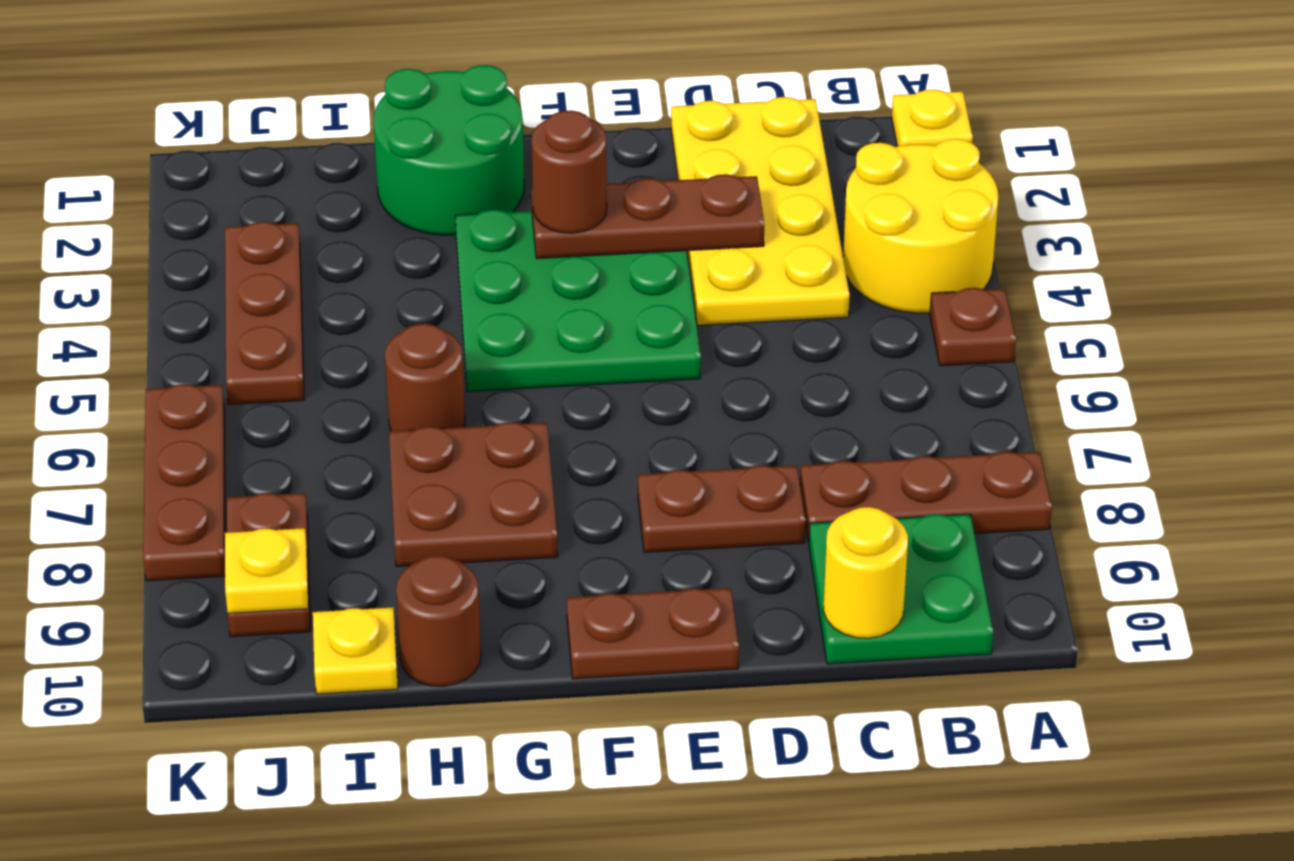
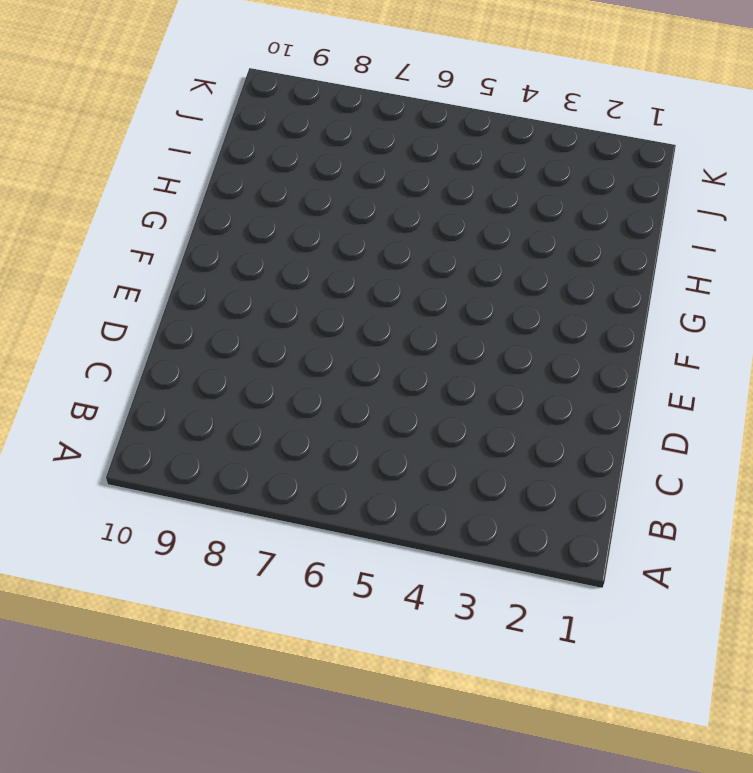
none -> yellow plate A1 level 1
none -> yellow round brick A3:B4 level 1
none -> brown plate A5 level 1

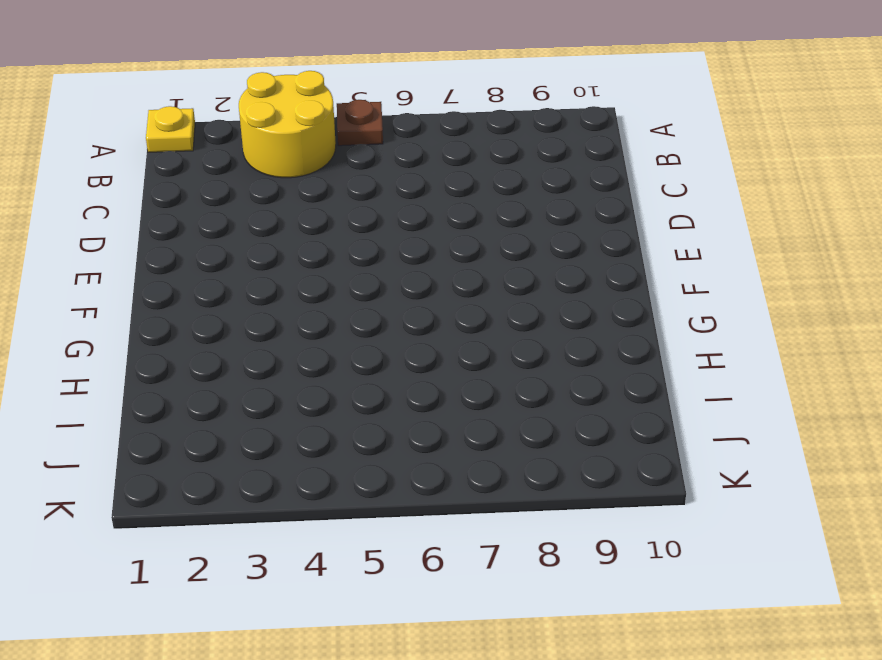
none -> brown plate A8:C8 level 1
none -> green plate B9:C10 level 1
none -> yellow plate C1:D4 level 1

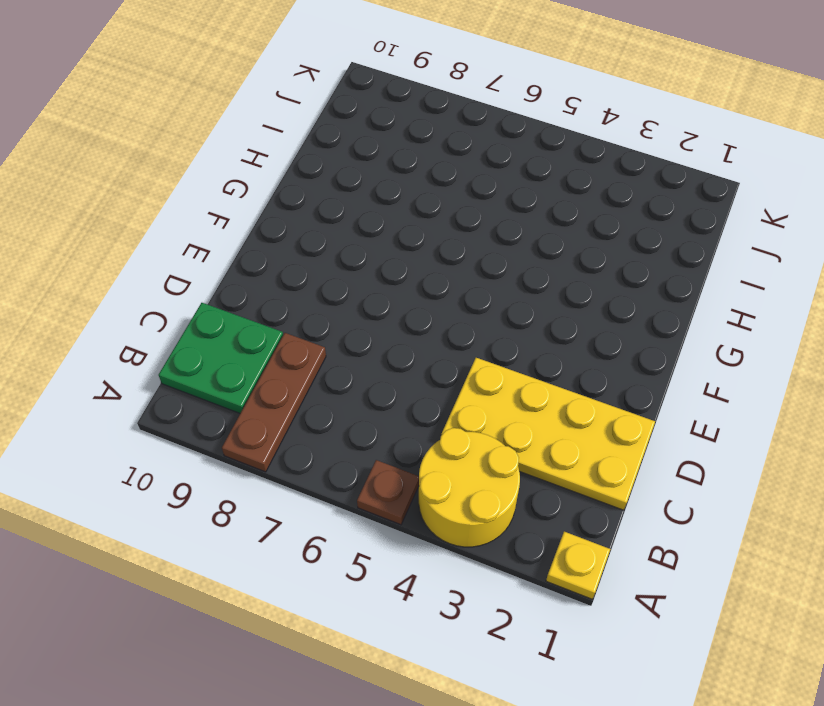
none -> brown plate D8:E8 level 1
none -> green plate E3:G5 level 1
none -> brown plate E10:F10 level 1

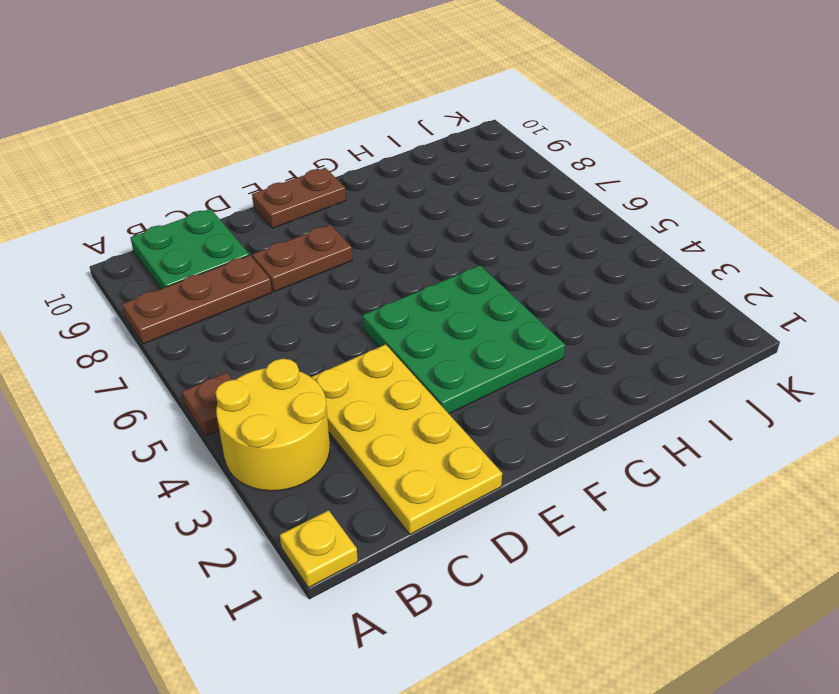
none -> green round brick G1:H2 level 1
none -> brown plate G7:H8 level 1
none -> brown round brick H6 level 1

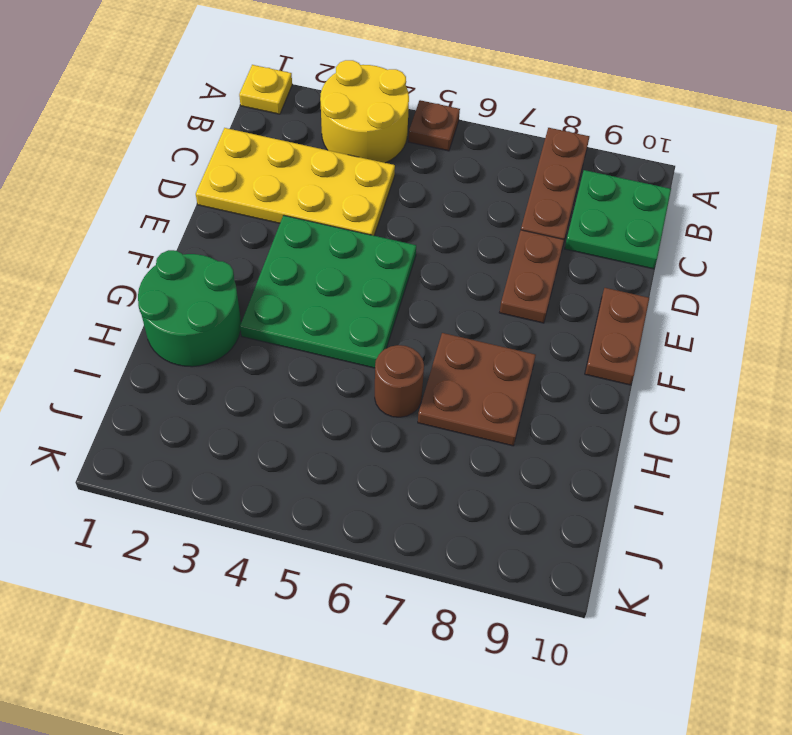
none -> brown round brick H10 level 1
none -> yellow plate I10 level 1
none -> brown plate J3:J5 level 1

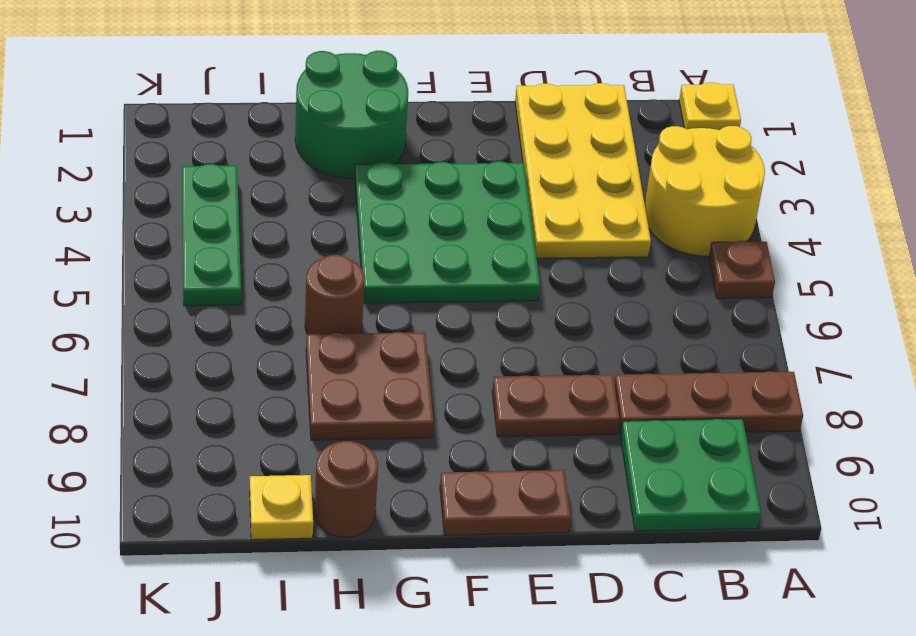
green plate J3:J5 level 1 -> brown plate J3:J5 level 1
none -> brown plate J8:J9 level 1
none -> brown plate K6:K8 level 1
none -> yellow round brick C10 level 2

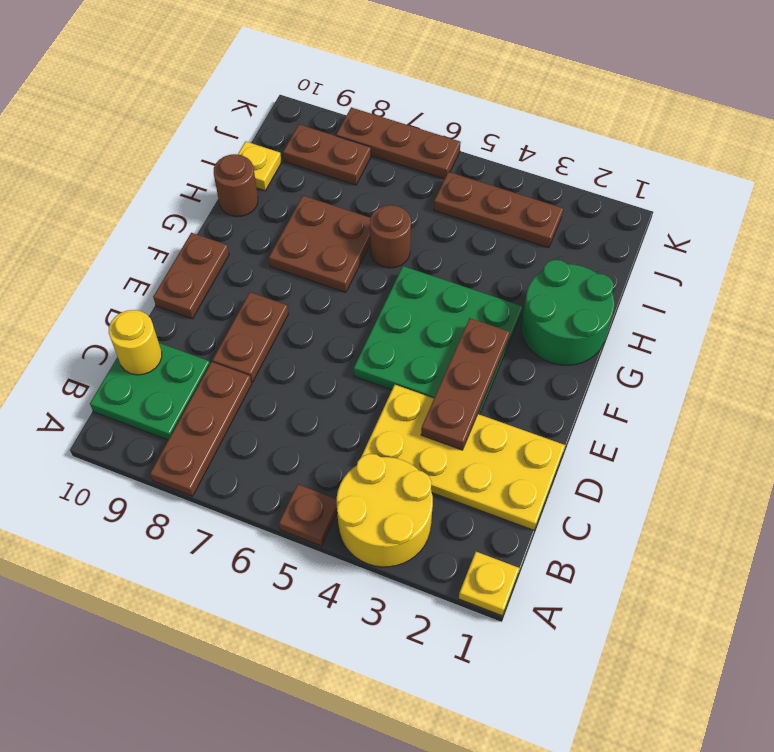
none -> yellow plate J9 level 2
none -> brown round brick F3 level 3

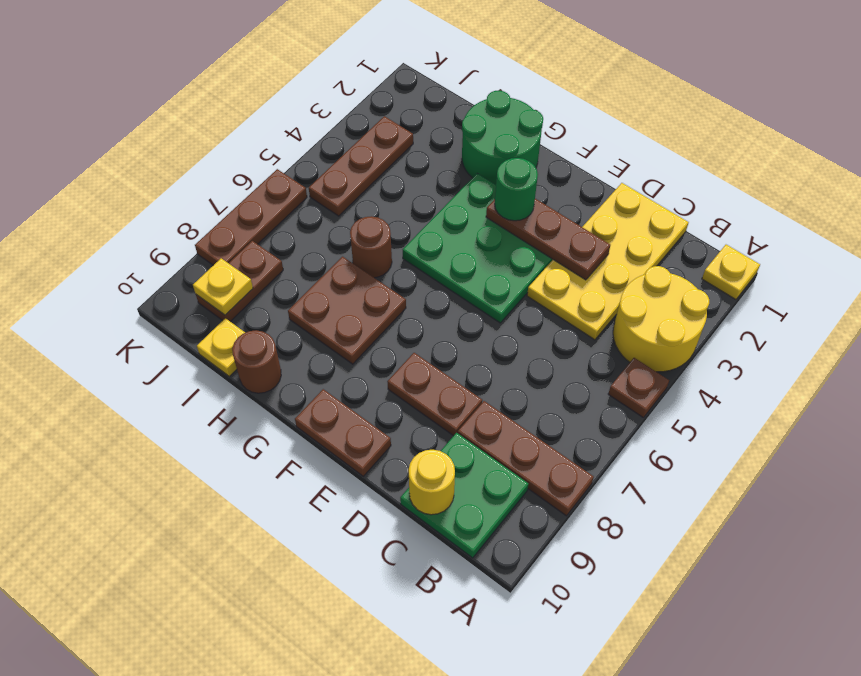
green round brick F3 level 3 -> brown round brick F3 level 3

